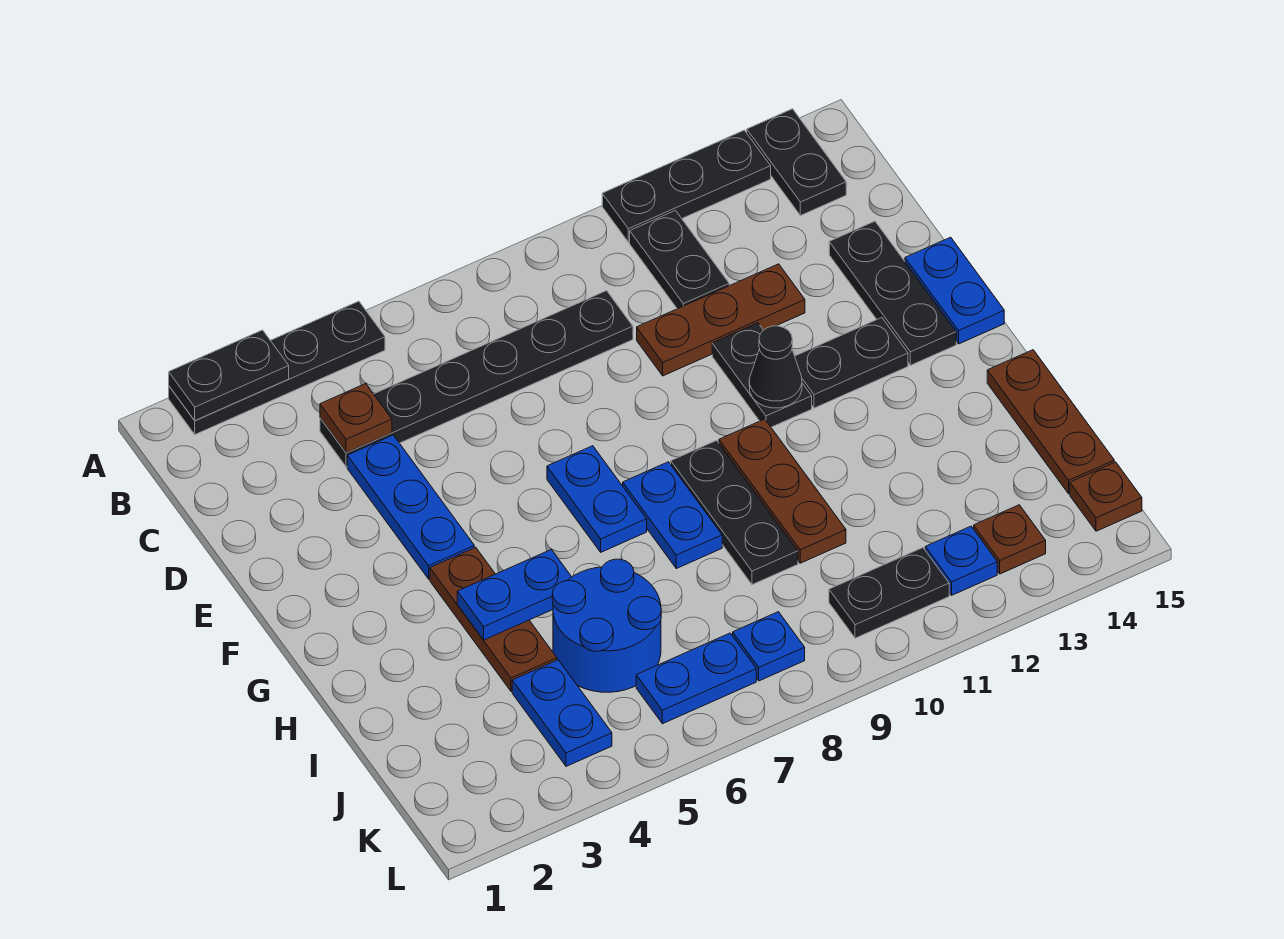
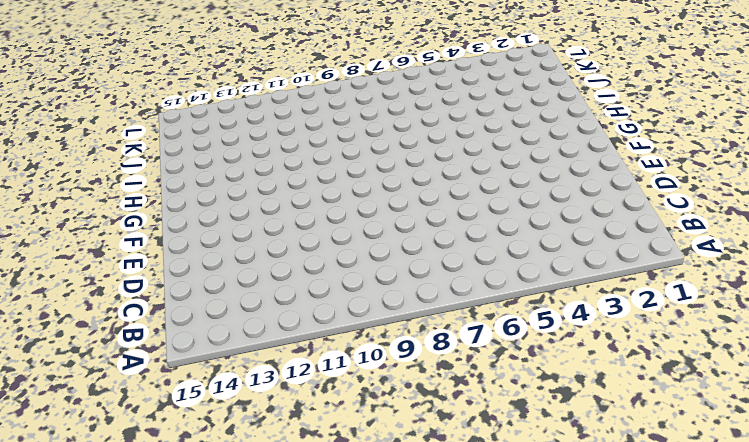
none -> black plate A2:A5 level 1
none -> black plate A11:A13 level 1
none -> black plate A14:B14 level 1

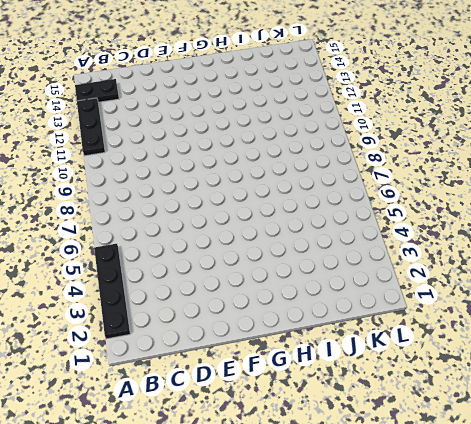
none -> black plate B11:C11 level 1
none -> black plate C4:C9 level 1
none -> blue plate D4:F4 level 1

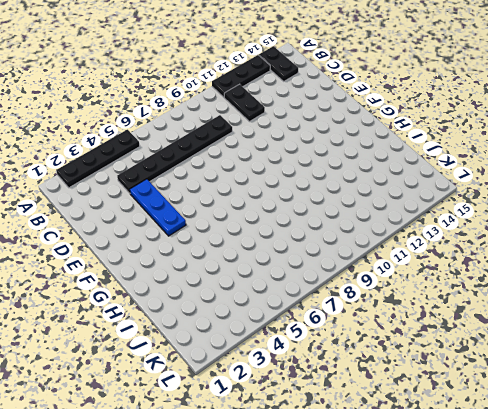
none -> brown plate D10:D12 level 1
none -> black plate D14:F14 level 1
none -> black plate E11:F11 level 1

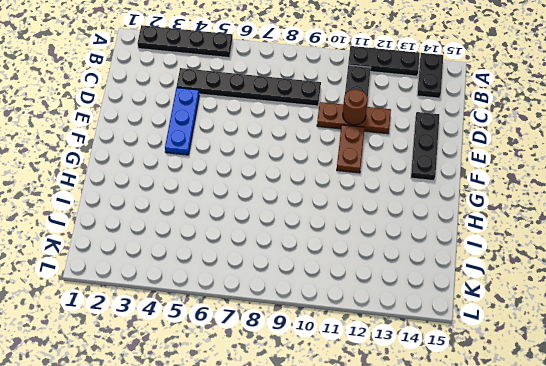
brown round brick D11 level 2 -> none
brown plate E11:F11 level 1 -> black plate E11:F11 level 1
none -> blue plate E15:F15 level 1
none -> blue plate F7:G7 level 1
none -> black plate F12:F13 level 1

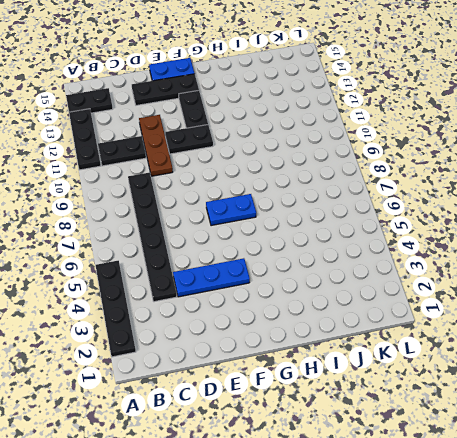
none -> brown plate G4:I4 level 1
none -> blue plate G8:H8 level 1
none -> black plate G9:I9 level 1

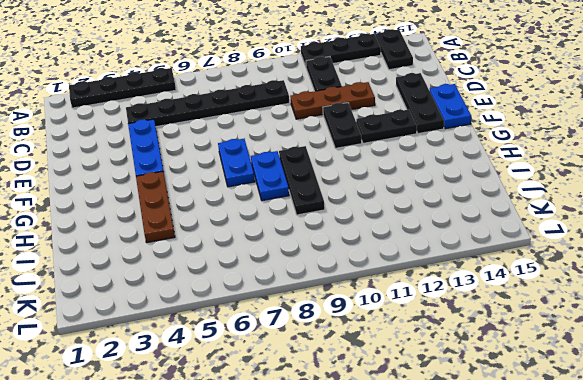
none -> brown plate G10:I10 level 1
none -> brown plate H15:J15 level 1
none -> blue round brick I5:J6 level 1

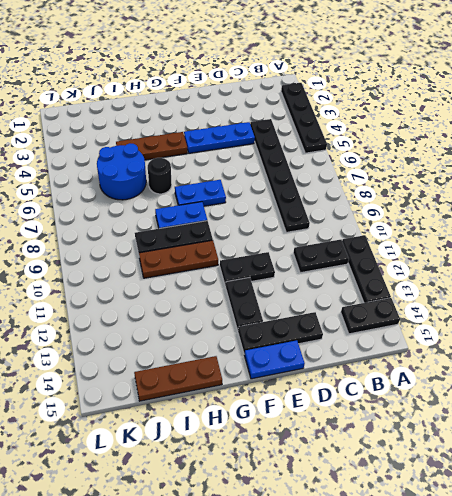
black round brick H6 level 1 -> none
none -> brown plate D10:D12 level 1
none -> blue plate J4:K4 level 1
none -> blue plate K6:K7 level 1

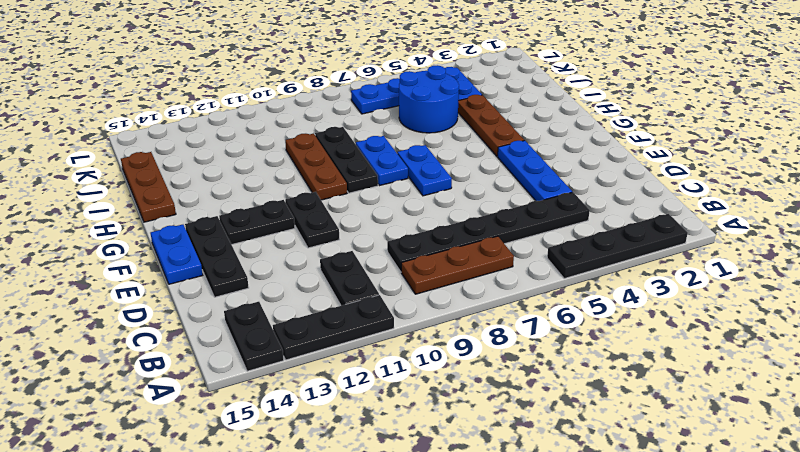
brown plate B7:B9 level 1 -> brown plate D10:D12 level 1
none -> blue plate K8 level 1
none -> black plate K10:K11 level 1
none -> blue plate K12 level 1

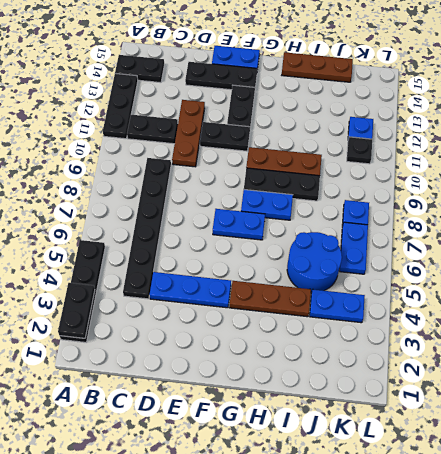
black plate K11 level 1 -> black plate K10:K11 level 1
none -> brown plate K13 level 1
none -> brown plate K15 level 1
none -> brown plate C4 level 2

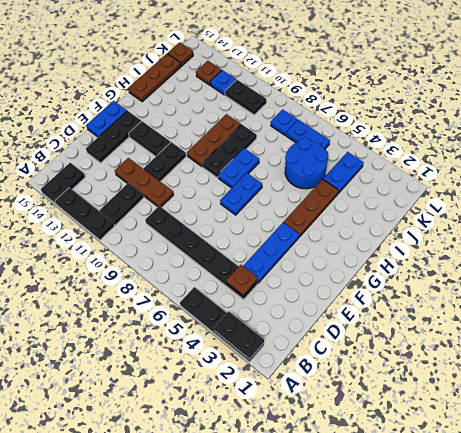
none -> black cone F11 level 2
none -> blue plate H4:H5 level 2

